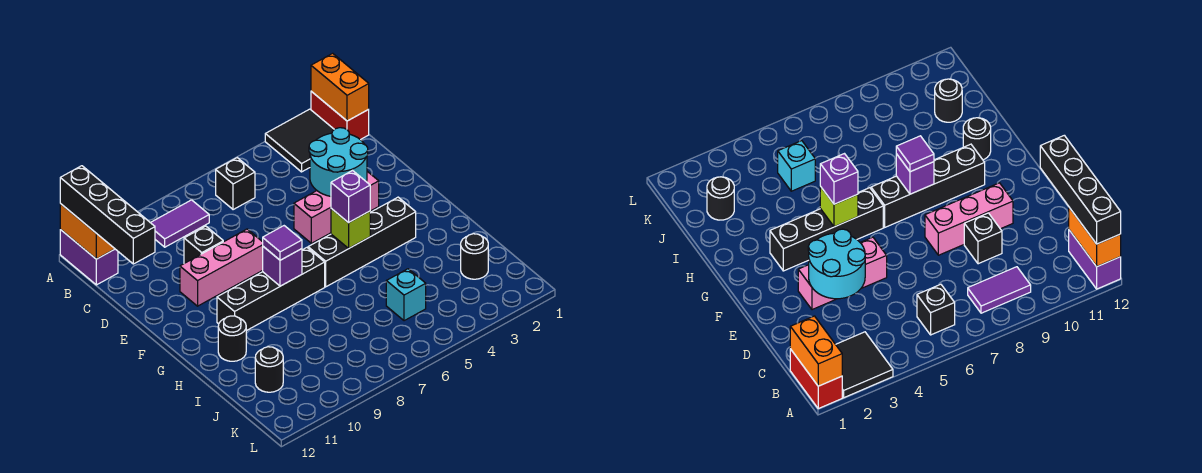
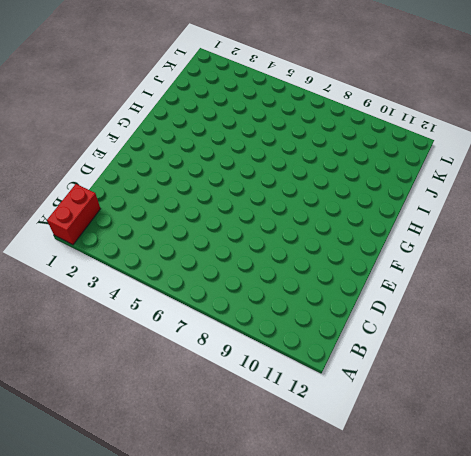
none -> black tile A2:B3 level 1
none -> purple brick A12:B12 level 1
none -> black brick B6 level 1

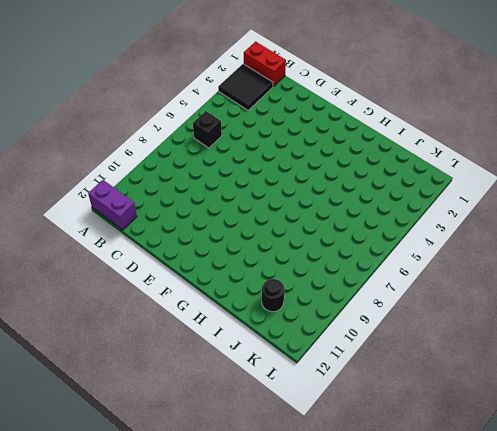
none -> purple tile B8:B9 level 1
none -> black brick D9 level 1
none -> pink brick E3:E5 level 1

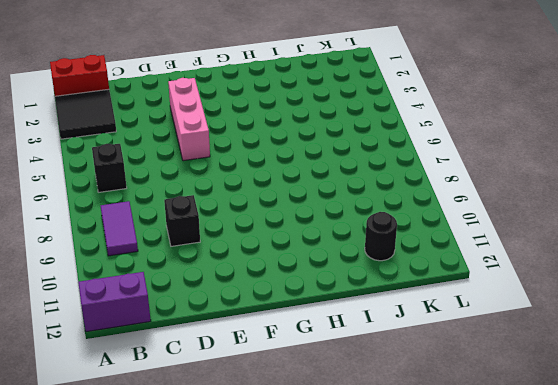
none -> pink brick E8:E10 level 1
none -> black brick G3:G6 level 1
none -> black brick G7:G10 level 1

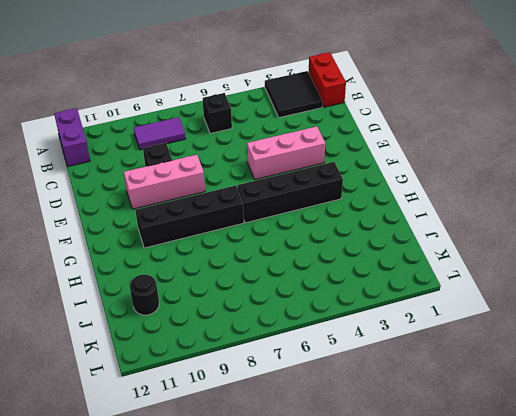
none -> black round brick H11 level 1
none -> black round brick J2 level 1
none -> cyan brick J5 level 1

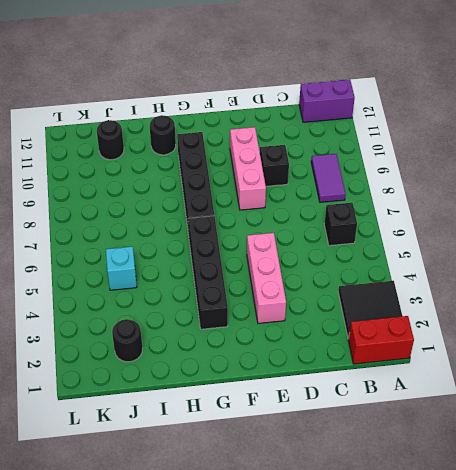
none -> orange brick A1:B1 level 2
none -> orange brick A12:B12 level 2
none -> cyan round brick D3:E4 level 2

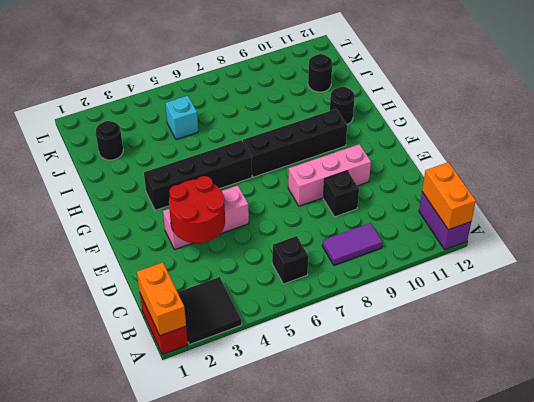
red round brick D3:E4 level 2 -> cyan round brick D3:E4 level 2
none -> lime brick G5 level 2
none -> purple brick G8 level 2
none -> black brick A12:D12 level 3

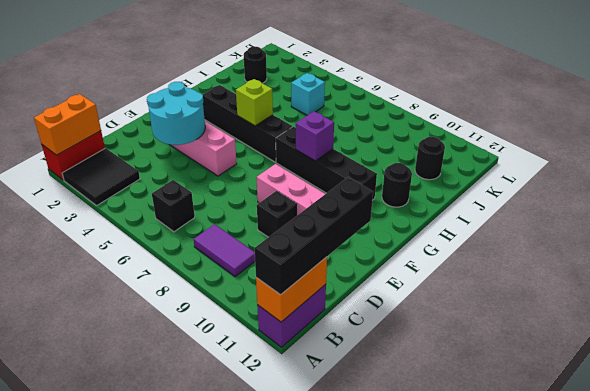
none -> purple brick G5 level 3
none -> purple tile G8 level 3

